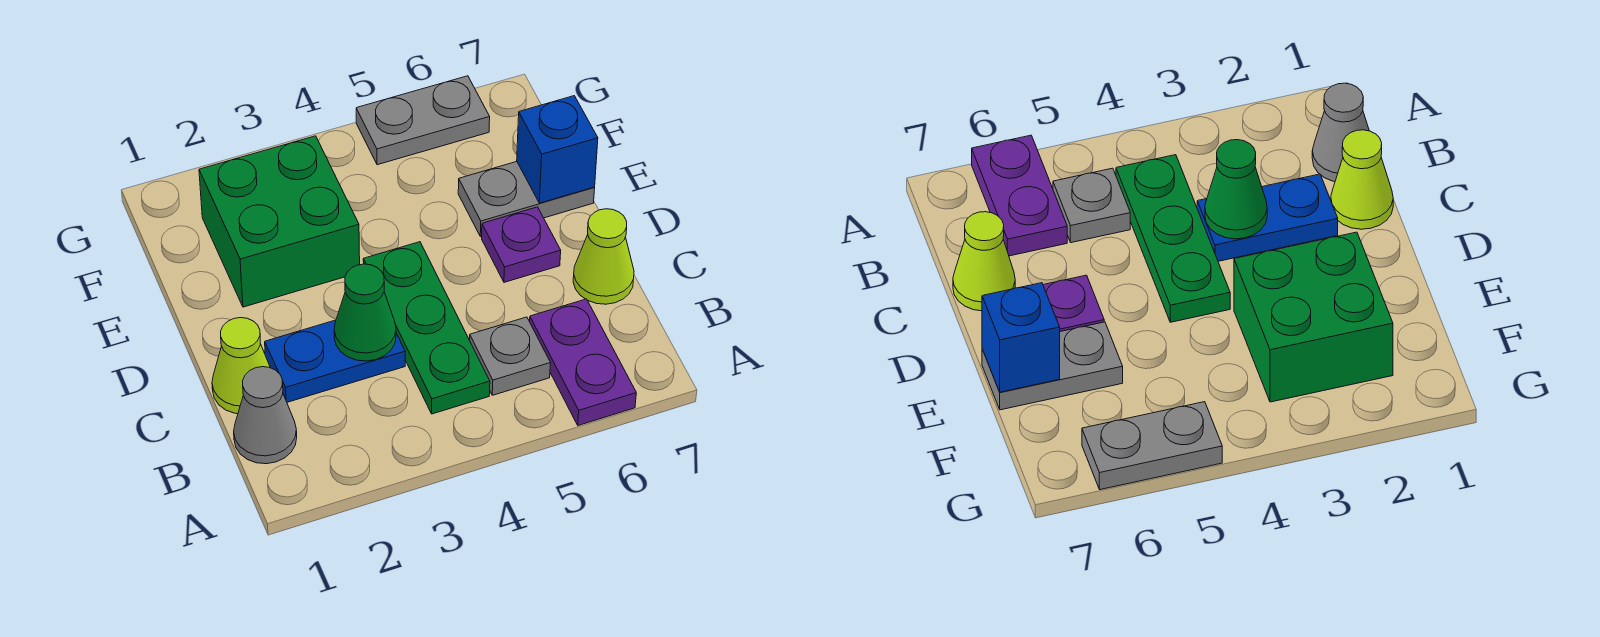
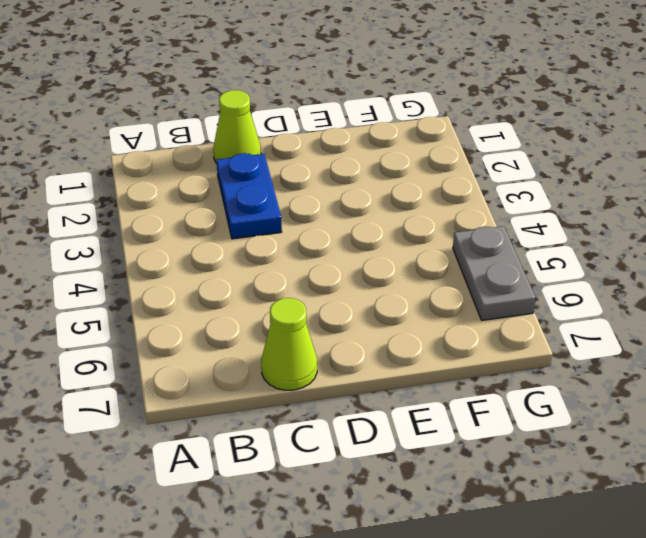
none -> purple plate A6:B6 level 1
none -> grey cone B1 level 1
none -> green plate B4:D4 level 1

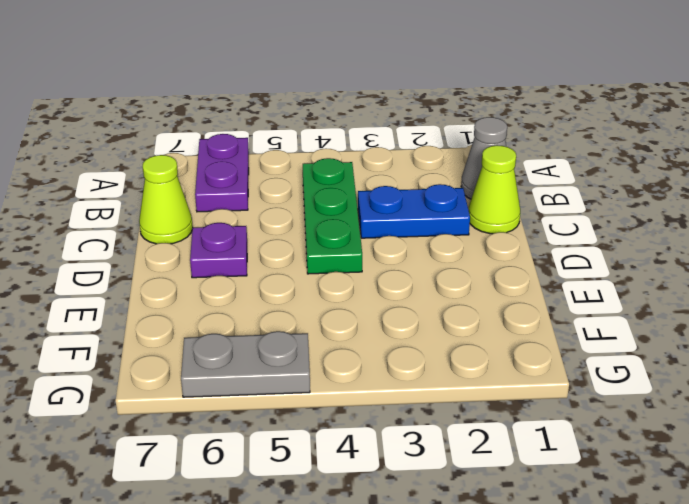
none -> grey plate B5 level 1
none -> green brick E2:F3 level 1
none -> grey plate E6:E7 level 1

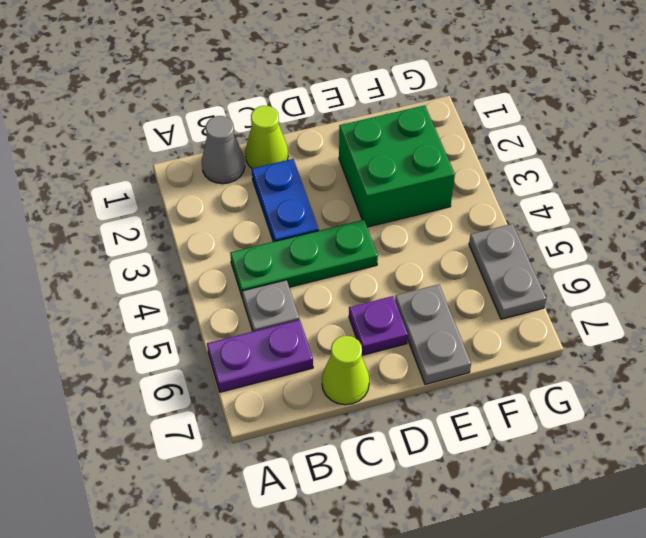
none -> green cone C3 level 2
none -> blue brick E7 level 2

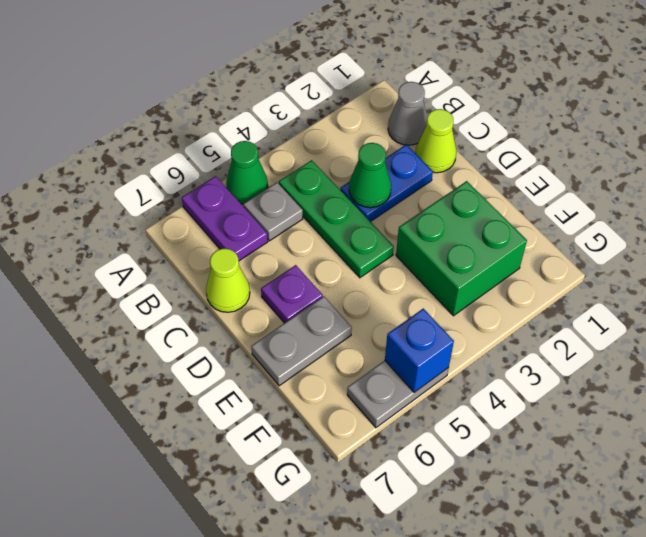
green cone A5 level 1 -> none
blue brick G5 level 2 -> blue brick E7 level 2

